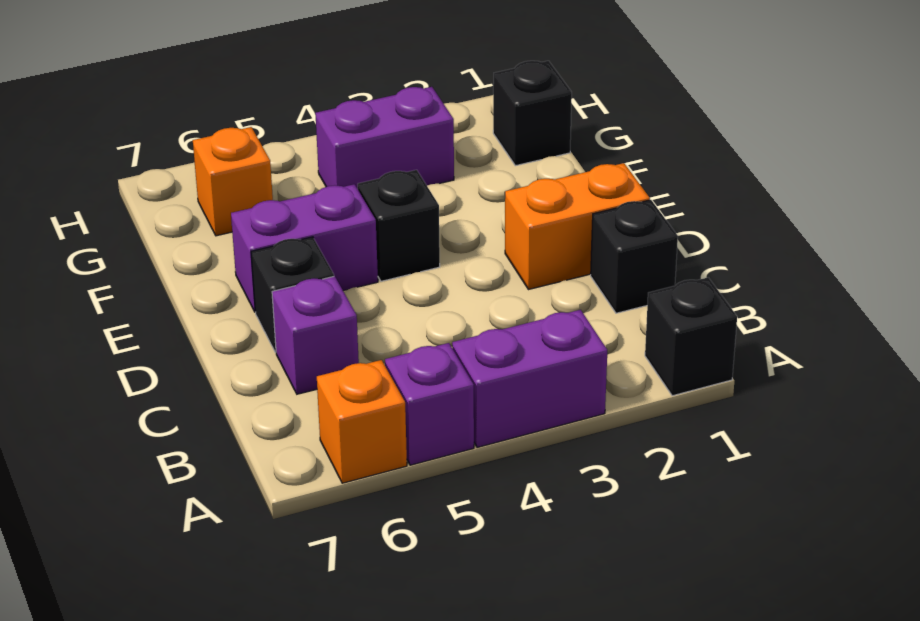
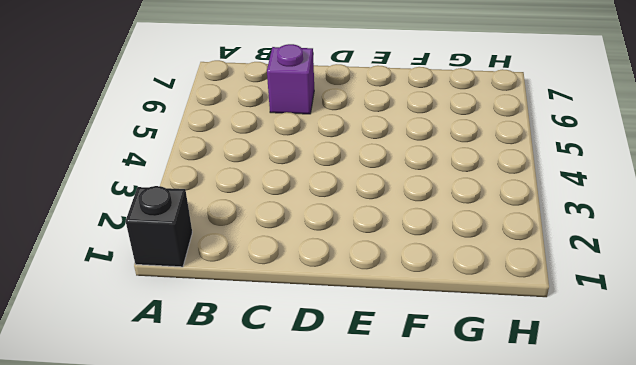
none -> purple brick A3:A4 level 1
none -> purple brick A5 level 1
none -> orange brick A6 level 1

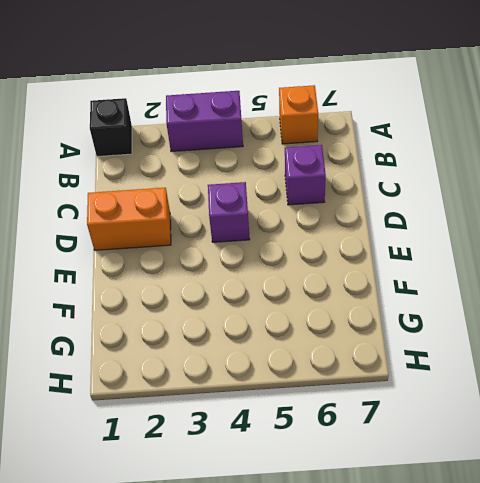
purple brick D4 level 1 -> purple brick A5 level 1
none -> black brick C1 level 1
none -> black brick D6 level 1
none -> black brick E4 level 1

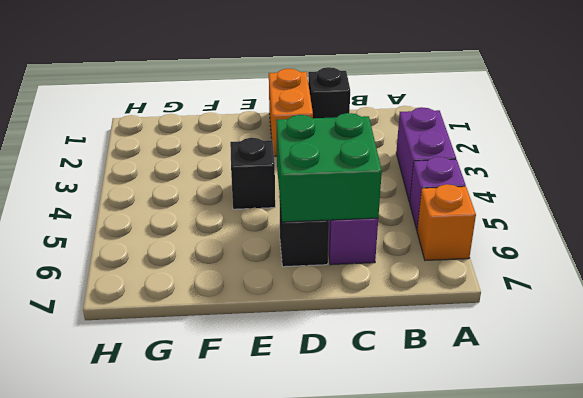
green brick C5:D6 level 2 -> none
none -> black brick A1 level 1
none -> purple brick E5:E6 level 1
none -> black brick G1 level 1

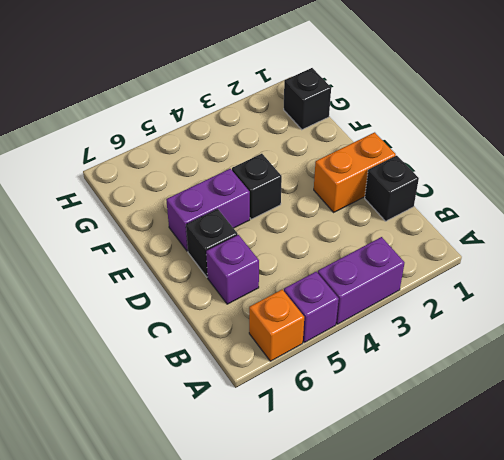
none -> black brick A1 level 1
none -> purple brick G3:G4 level 1
none -> orange brick G6 level 1

